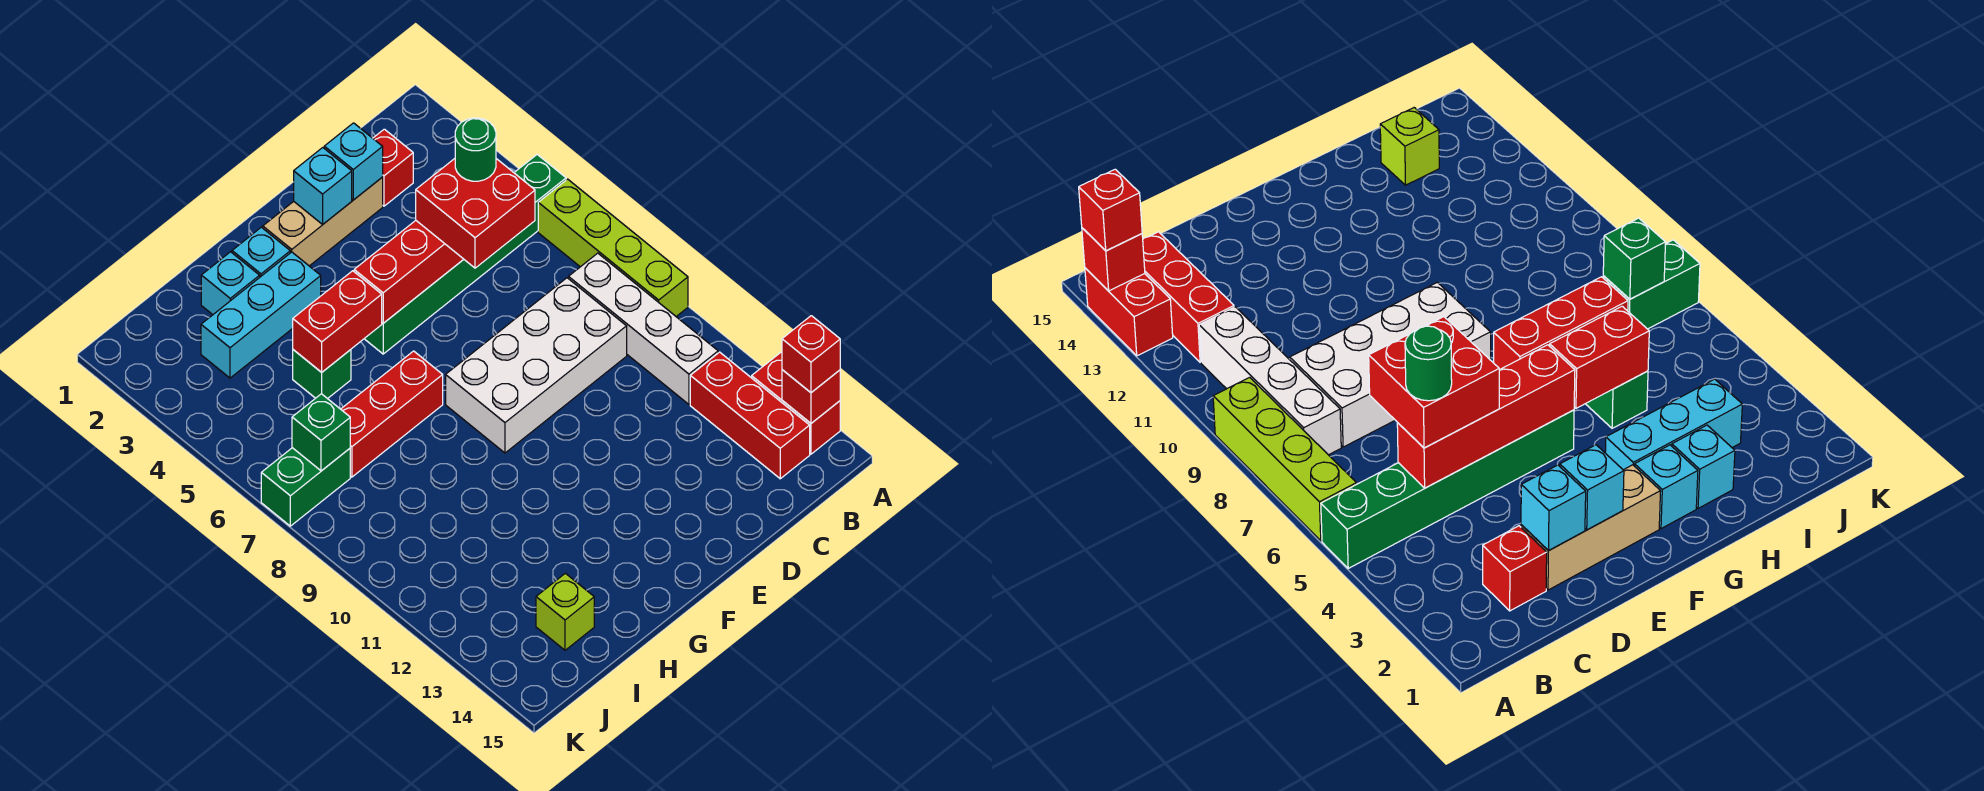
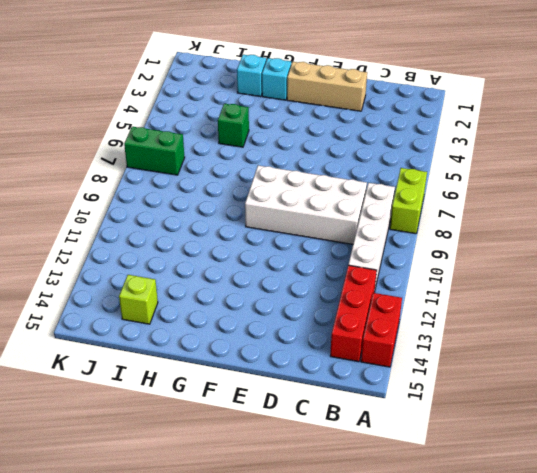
lime brick A7:A8 level 1 -> lime brick A6:A9 level 1
none -> green brick A5:F5 level 1
none -> red brick C2 level 1
none -> cyan brick G3:I3 level 1

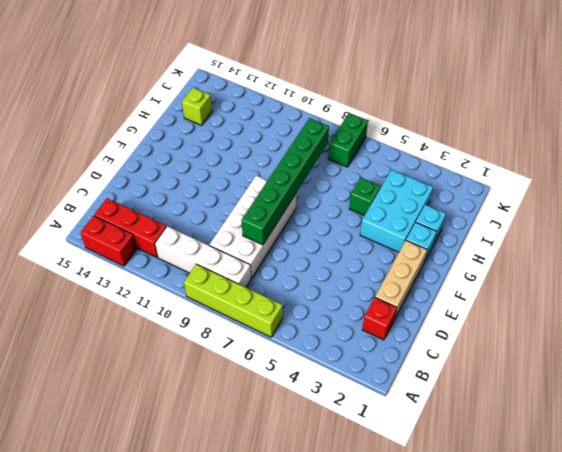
green brick D8:I8 level 2 -> green brick A5:F5 level 1
cyan brick G3:I4 level 1 -> cyan brick G3:I3 level 1
none -> red brick G7:I7 level 1
none -> red brick A14 level 2
none -> red brick C5:F5 level 2

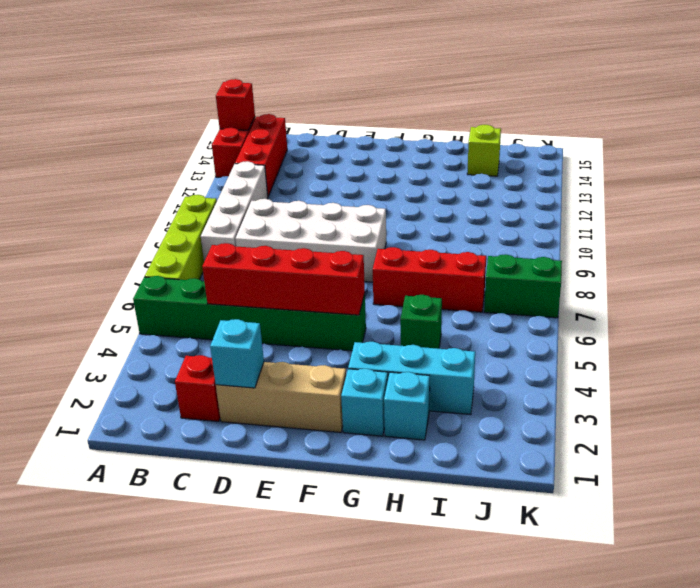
none -> cyan brick E2 level 2
none -> red brick G5:H5 level 2
none -> green brick J7 level 2

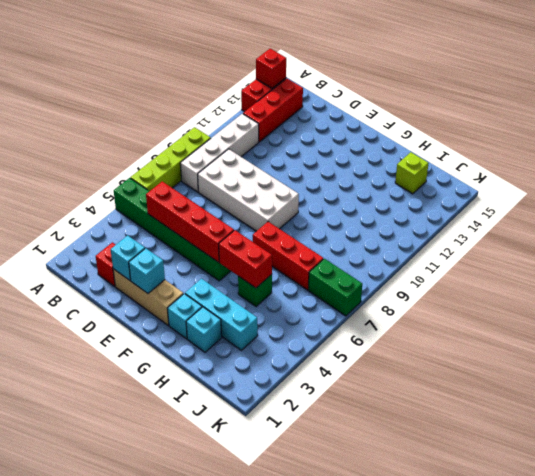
none -> green brick J7 level 2
none -> red brick A14 level 3
none -> red brick C5:D6 level 3

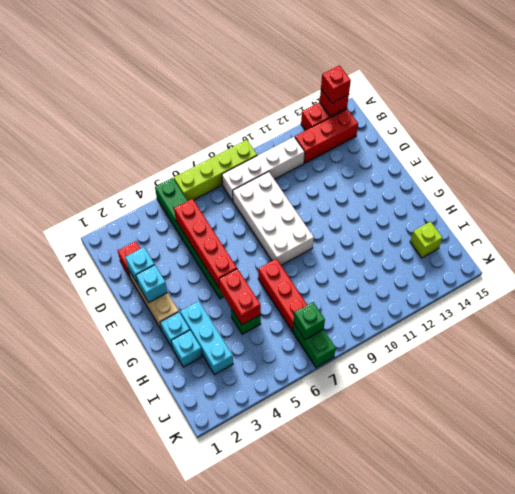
none -> red brick C5:D6 level 3
none -> green round brick C5 level 4

